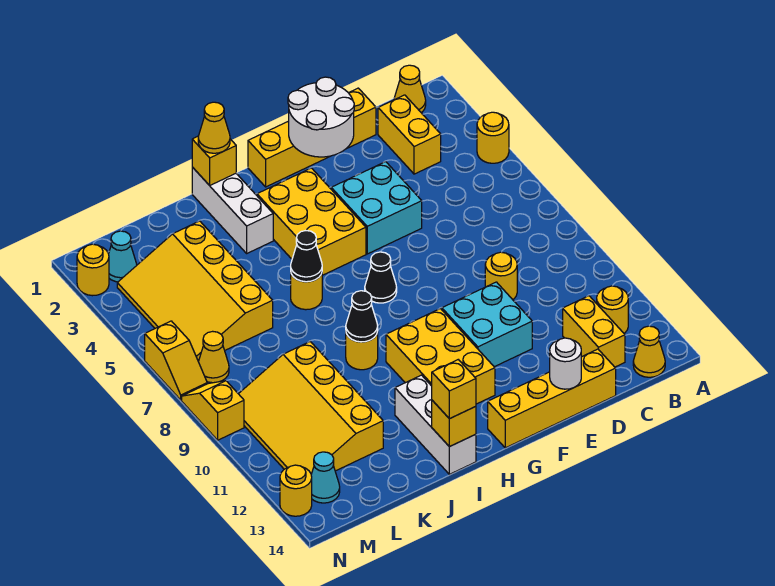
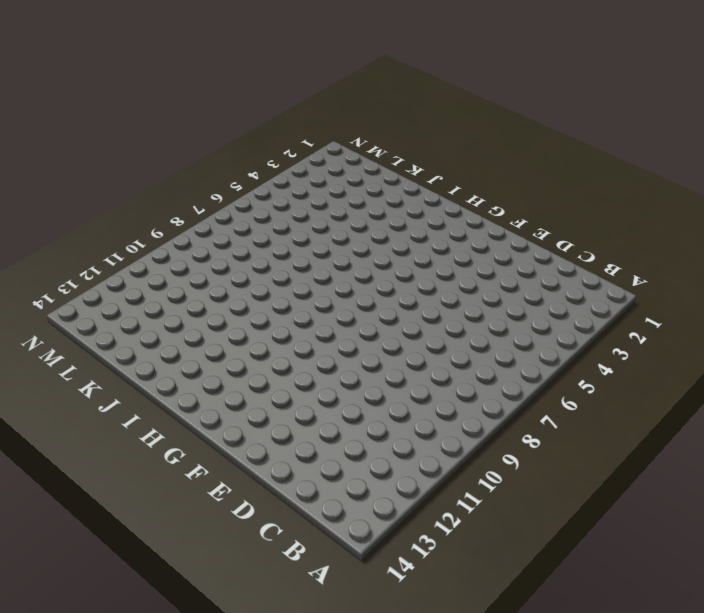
none -> yellow round brick A4 level 1
none -> yellow cone B1 level 1
none -> yellow round brick B12 level 1
none -> yellow cone B14 level 1

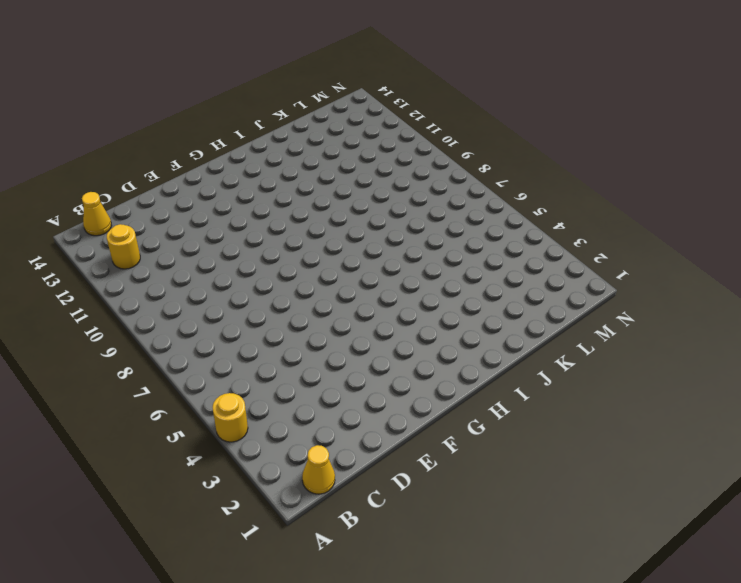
none -> yellow brick C2:C3 level 1
none -> yellow brick C12:C13 level 1
none -> yellow brick D1:G1 level 1
none -> yellow round brick D9 level 1

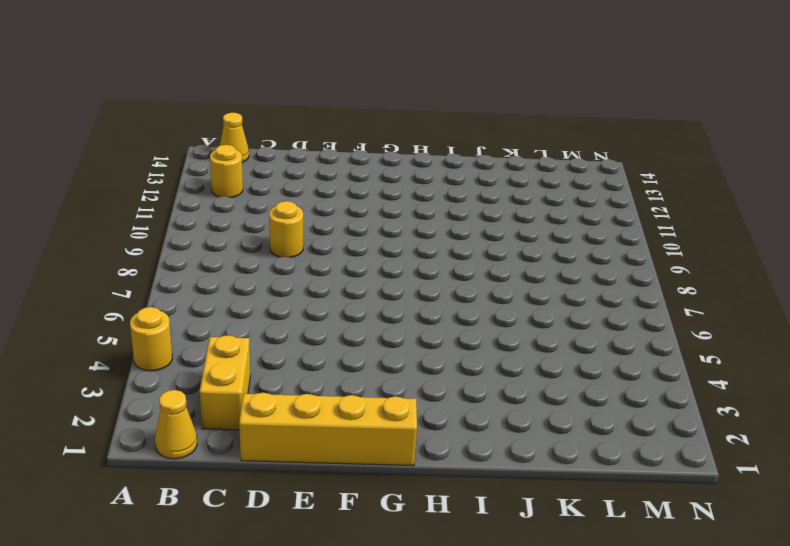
none -> yellow brick C12:C13 level 1
none -> yellow brick D14:G14 level 1
none -> cyan brick E4:F5 level 1
none -> cyan brick E10:F11 level 1

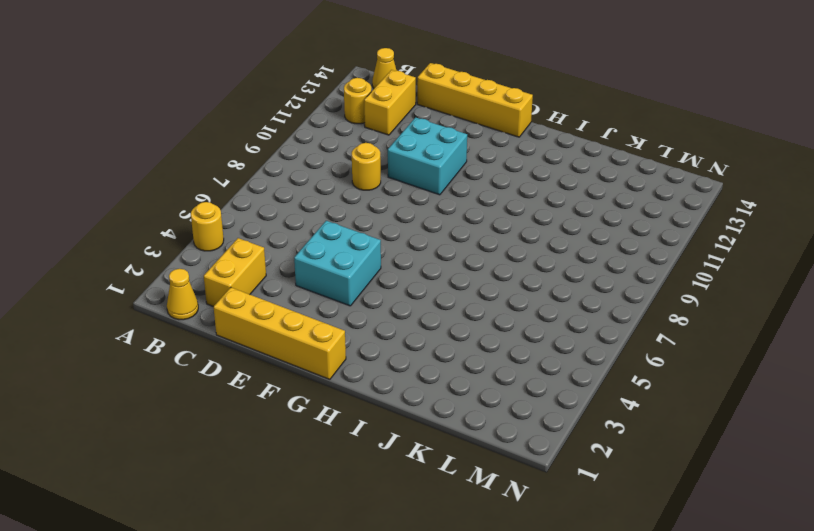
none -> yellow brick G3:H5 level 1
none -> black cone G7 level 1
none -> yellow brick G10:H12 level 1
none -> white brick I1:I3 level 1

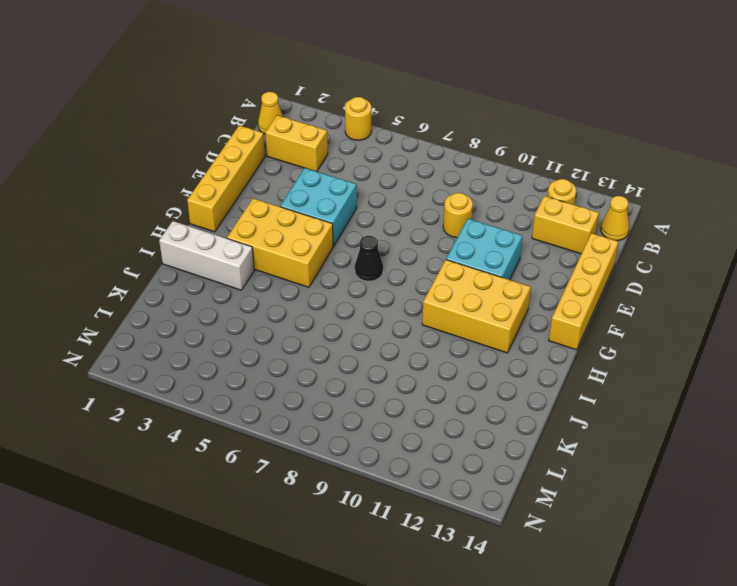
none -> yellow round brick I6 level 1
none -> yellow round brick I9 level 1
none -> white brick I12:I14 level 1
none -> yellow slope K3:M6 level 1 top K

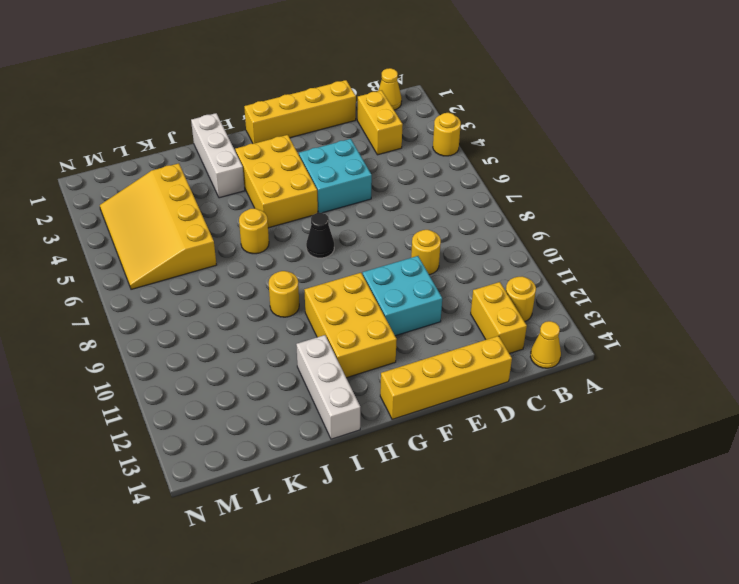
none -> yellow slope K9:M12 level 1 top K
none -> cyan cone M2 level 1
none -> yellow cone M7 level 1
none -> cyan cone M13 level 1

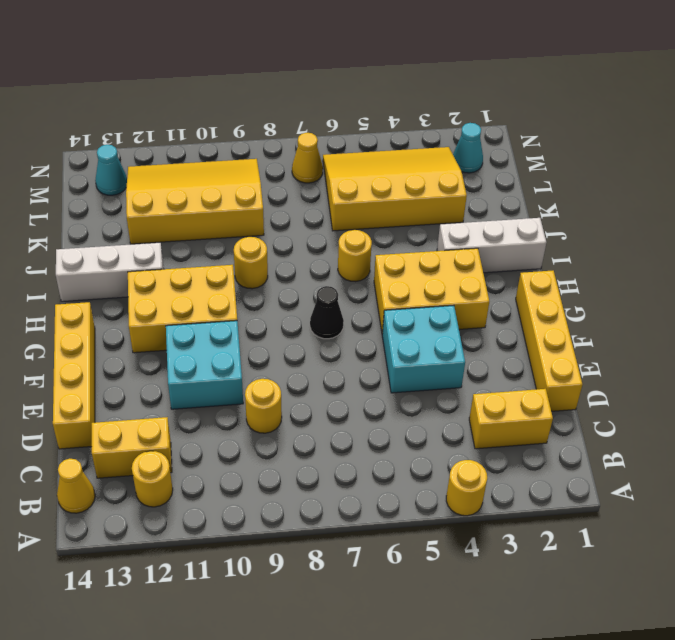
none -> yellow cone B1 level 1
none -> yellow round brick N2 level 1
none -> yellow slope N6:N7 level 1 top 6
none -> yellow slope N8:N9 level 1 top 9

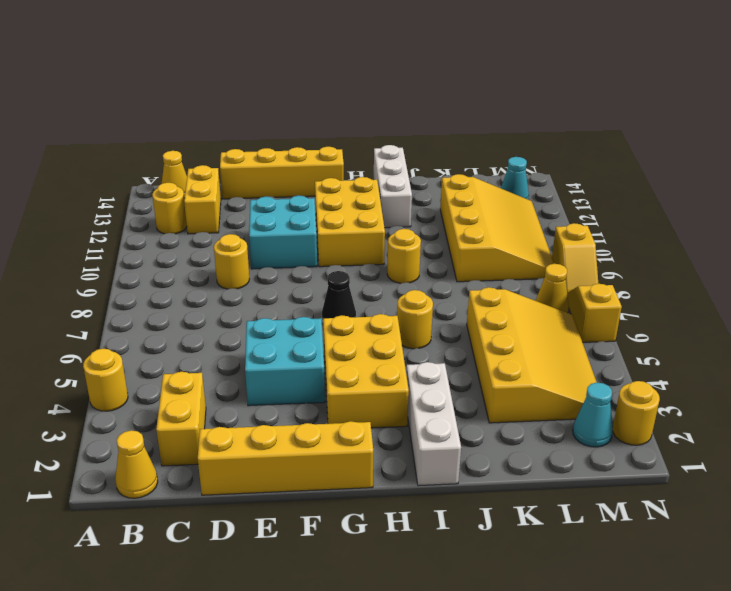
none -> yellow round brick N13 level 1
none -> white round brick E1:F2 level 2
none -> white round brick E14 level 2
none -> yellow brick I1 level 2

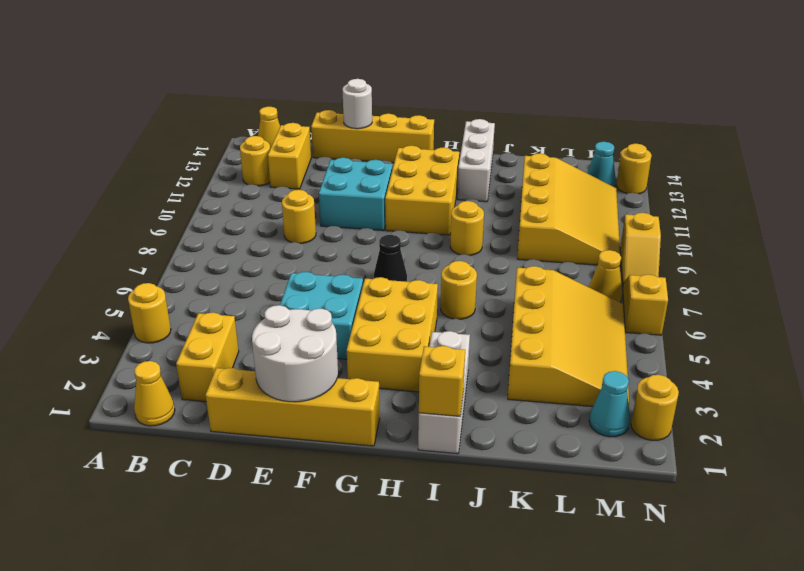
none -> black cone I6 level 2
none -> black cone I9 level 2
none -> yellow brick I14 level 2
none -> yellow cone I1 level 3

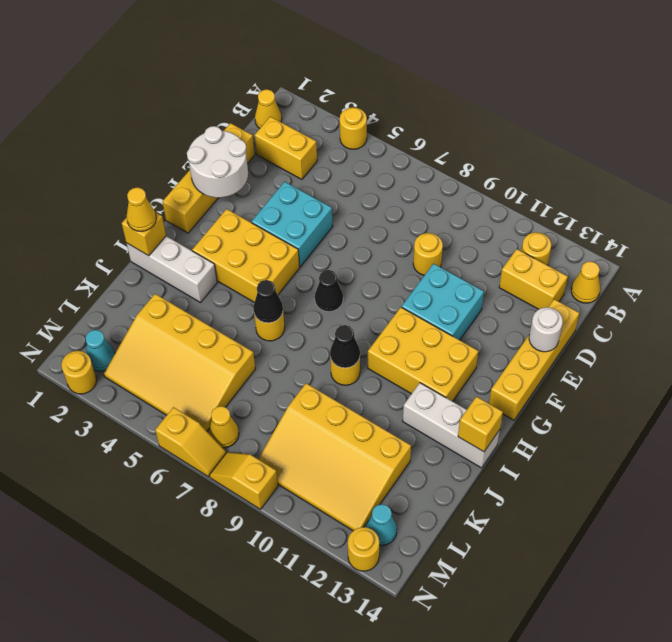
none -> yellow brick I14 level 3

